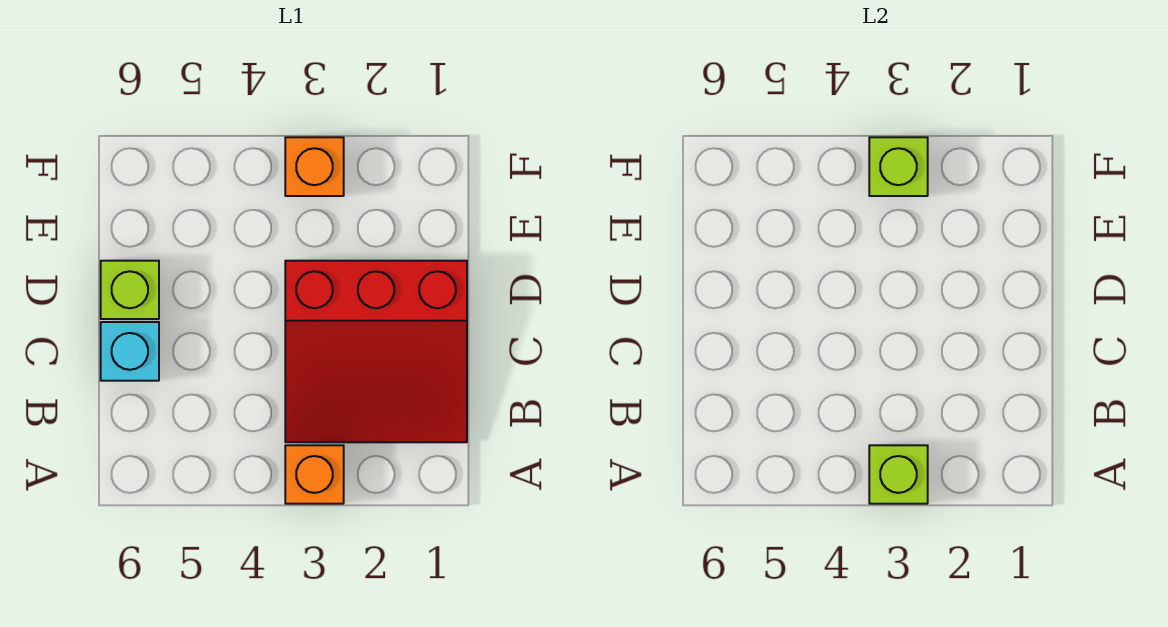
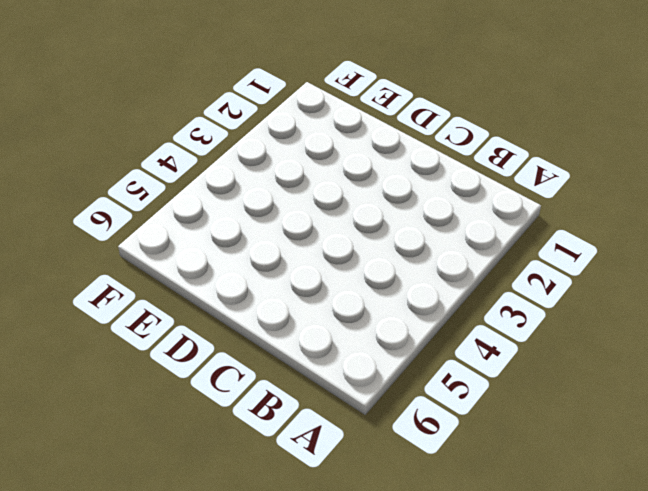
none -> orange brick A3 level 1
none -> red slope B1:D3 level 1 top D

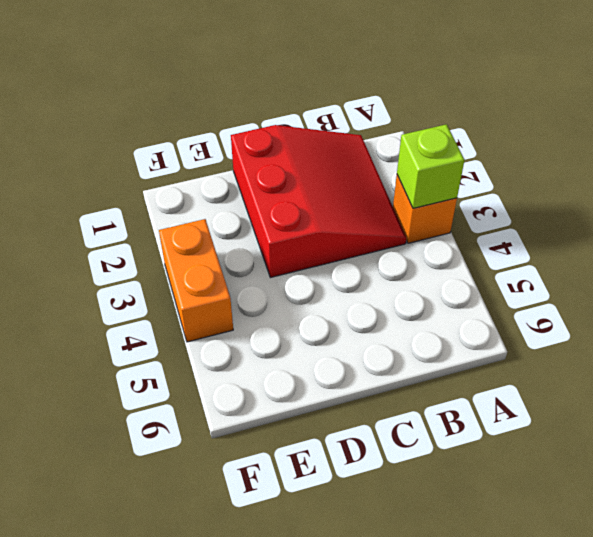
orange brick F3:F4 level 1 -> orange brick F3 level 1
none -> cyan brick C6 level 1
none -> lime brick D6 level 1

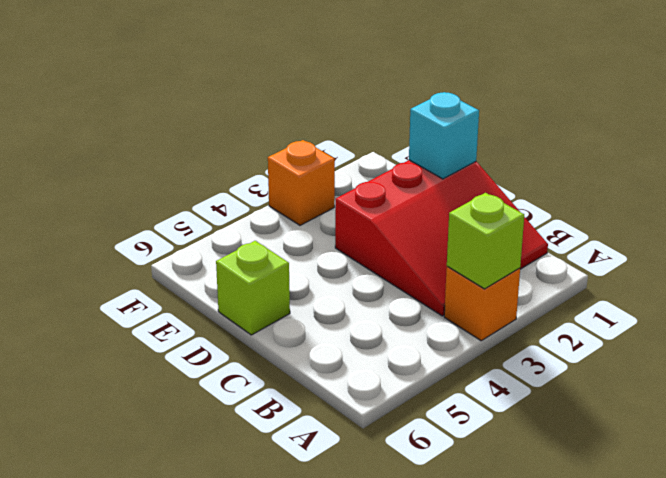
cyan brick D1 level 2 -> cyan brick C6 level 1
none -> lime brick F3 level 2

